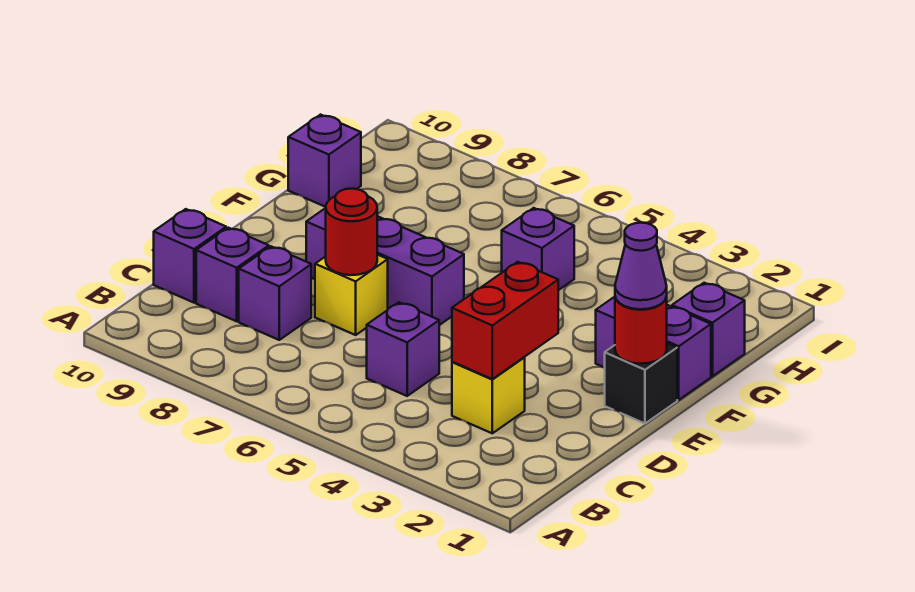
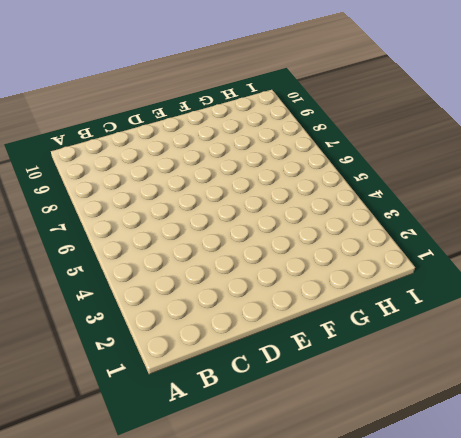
none -> yellow brick C3 level 1
none -> purple brick C5 level 1
none -> purple brick C8 level 1

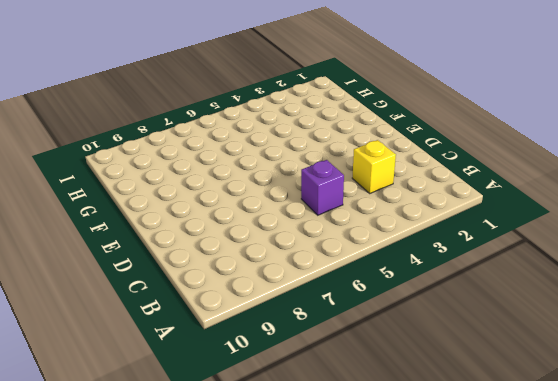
none -> purple brick C8 level 1
none -> purple brick C9 level 1
none -> purple brick C10 level 1

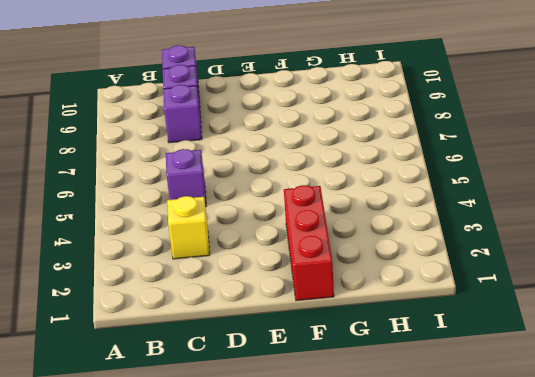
red brick F1:F3 level 1 -> purple brick F1:F2 level 1
none -> yellow brick D7 level 1
none -> black brick E1 level 1
none -> purple brick E6:E8 level 1

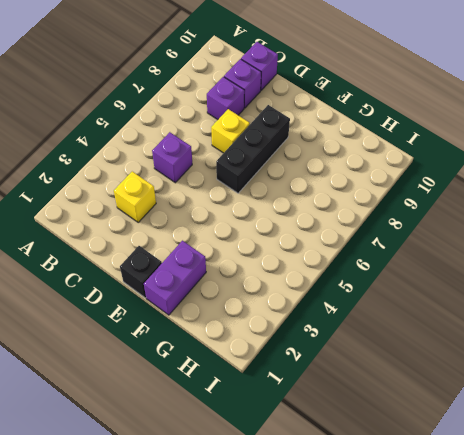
black brick E6:E8 level 1 -> purple brick E6:E8 level 1
none -> purple brick G1 level 1
none -> purple brick G5 level 1
none -> purple brick G10 level 1

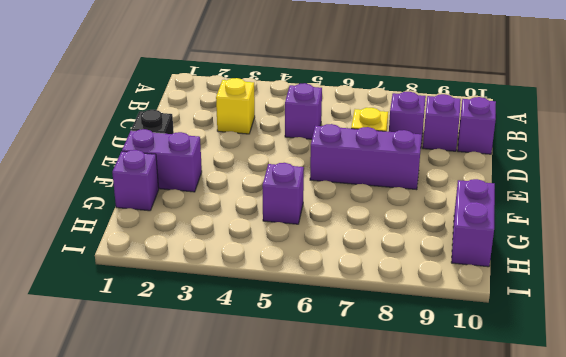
purple brick G10:H10 level 1 -> purple brick G10 level 1
none -> red brick C3:D3 level 2
none -> red round brick D7 level 2
none -> red round brick E1 level 2

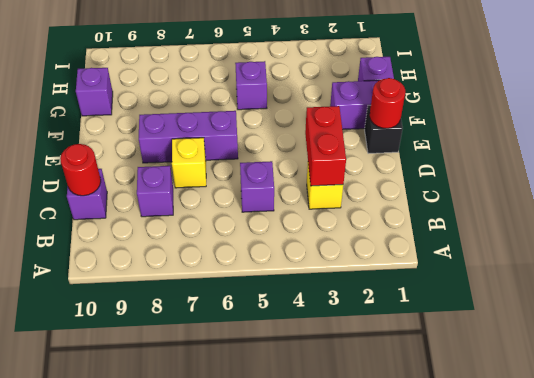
red round brick C10 level 2 -> red round brick D7 level 2
none -> purple brick C9 level 1
none -> purple cone E1 level 3

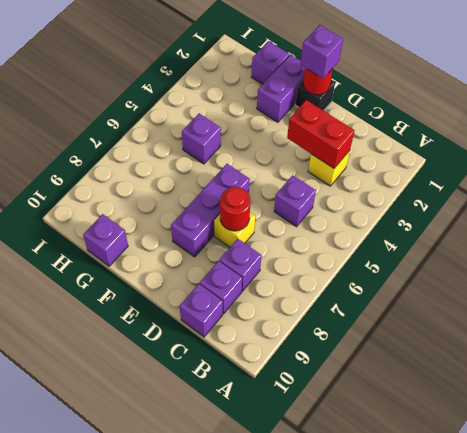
purple brick E1 level 3 -> purple cone E1 level 3

